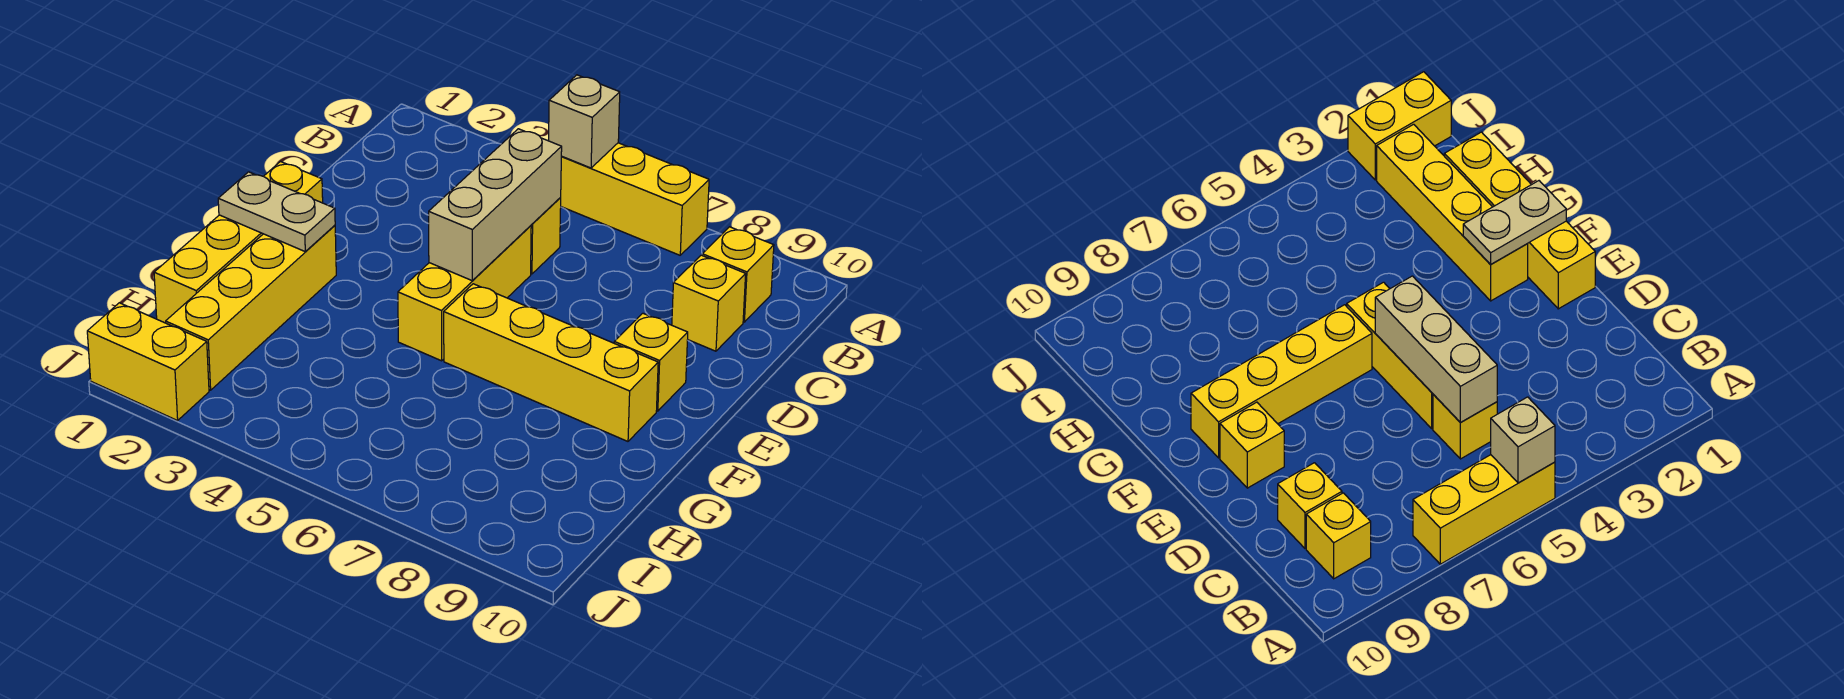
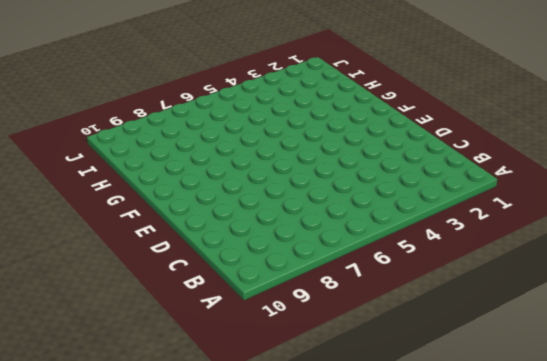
none -> yellow brick A5:A7 level 1
none -> yellow brick B9 level 1
none -> yellow brick C5 level 1

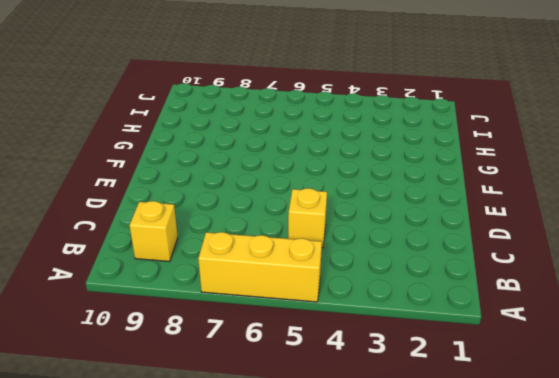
none -> yellow brick C9 level 1
none -> yellow brick D5:F5 level 1
none -> yellow brick E1:H1 level 1

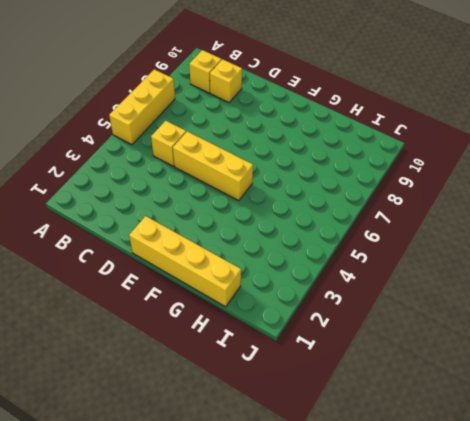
none -> yellow brick E9 level 1
none -> yellow brick F2:I2 level 1
none -> yellow brick F6:F9 level 1

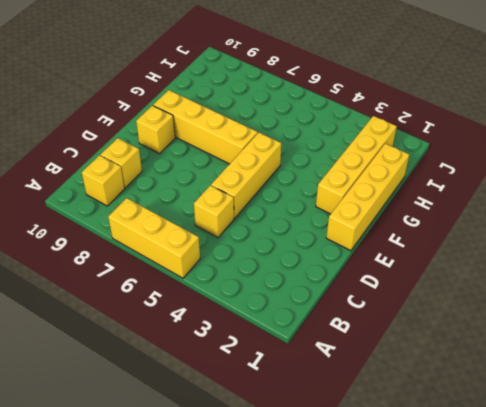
none -> yellow brick J1:J2 level 1
none -> tan brick A5 level 2
none -> tan brick C5:E5 level 2

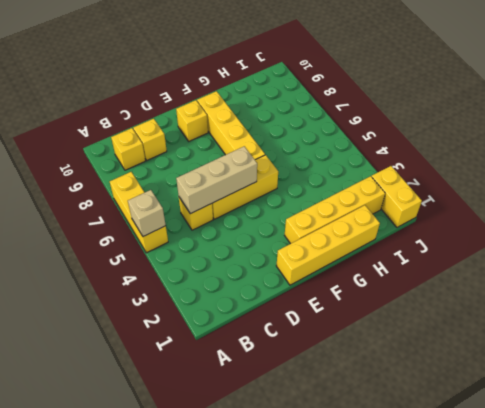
none -> tan plate F1:F2 level 2

